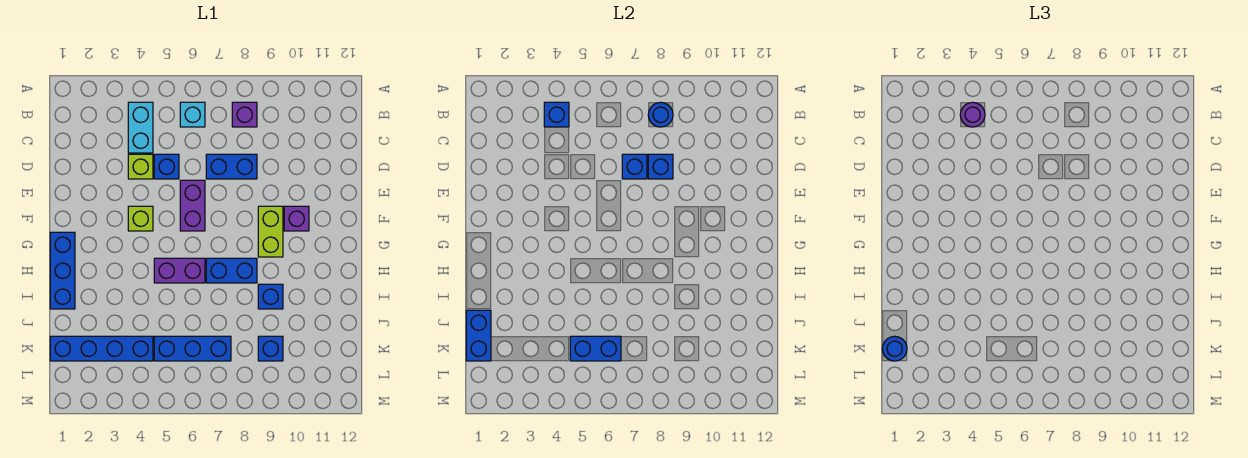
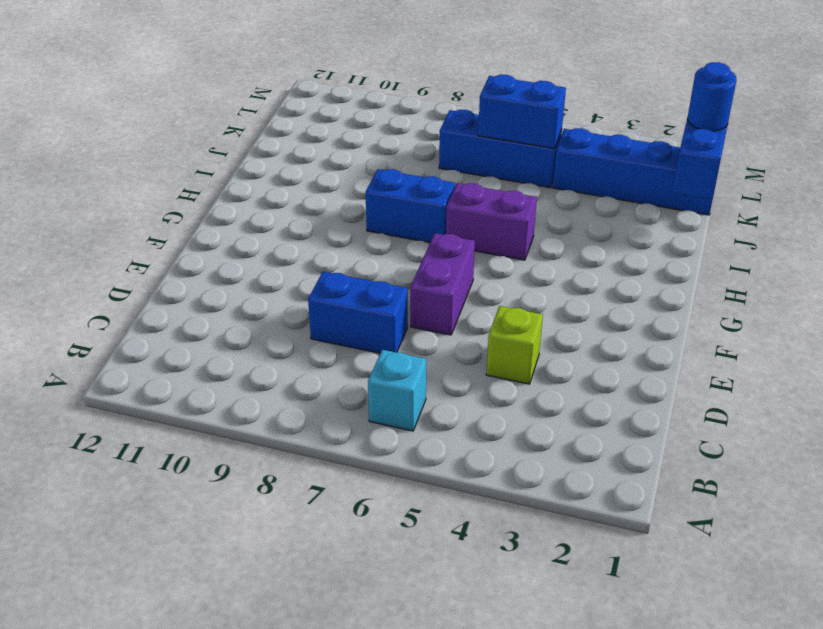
none -> cyan brick B4:C4 level 1
none -> purple brick B8 level 1
none -> blue brick D5 level 1

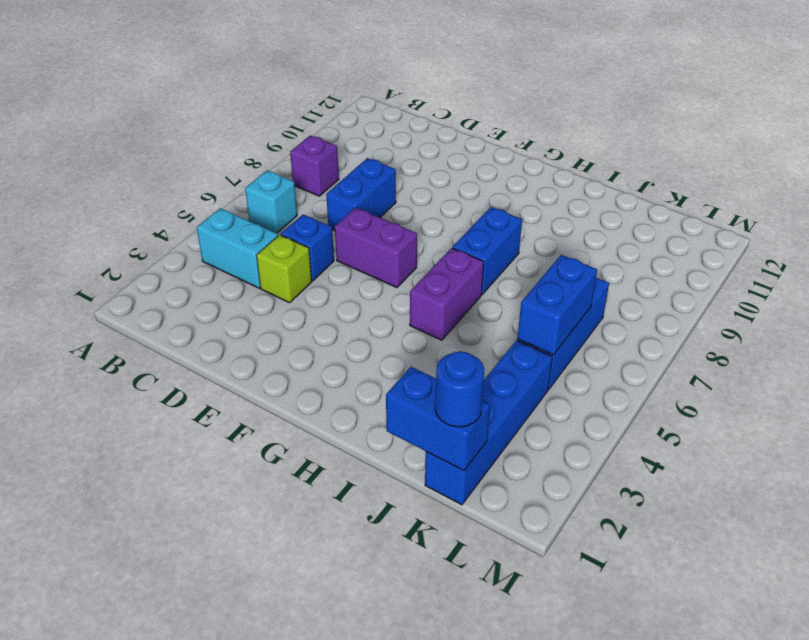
none -> lime brick F4 level 1
none -> lime brick F9:G9 level 1
none -> purple brick F10 level 1

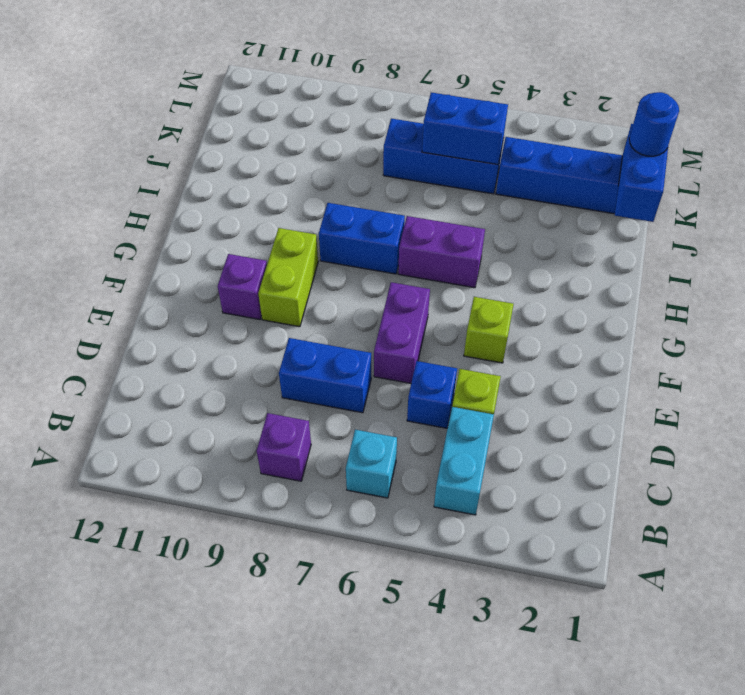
none -> blue brick G1:I1 level 1
none -> blue brick I9 level 1
none -> blue brick K9 level 1

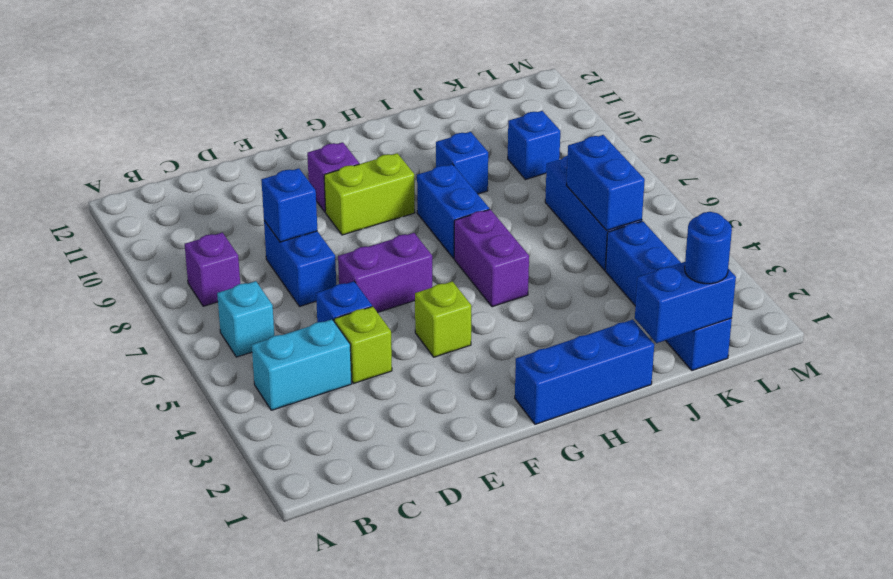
none -> blue brick B4 level 2
none -> blue round brick B8 level 2
none -> blue brick D7 level 2

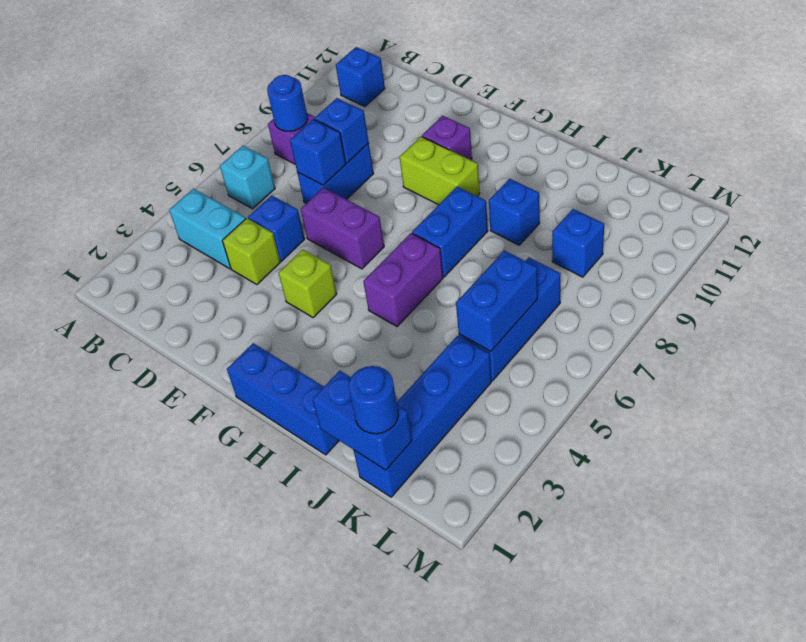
blue brick B11 level 1 -> blue brick B4 level 2
none -> purple round brick B4 level 3

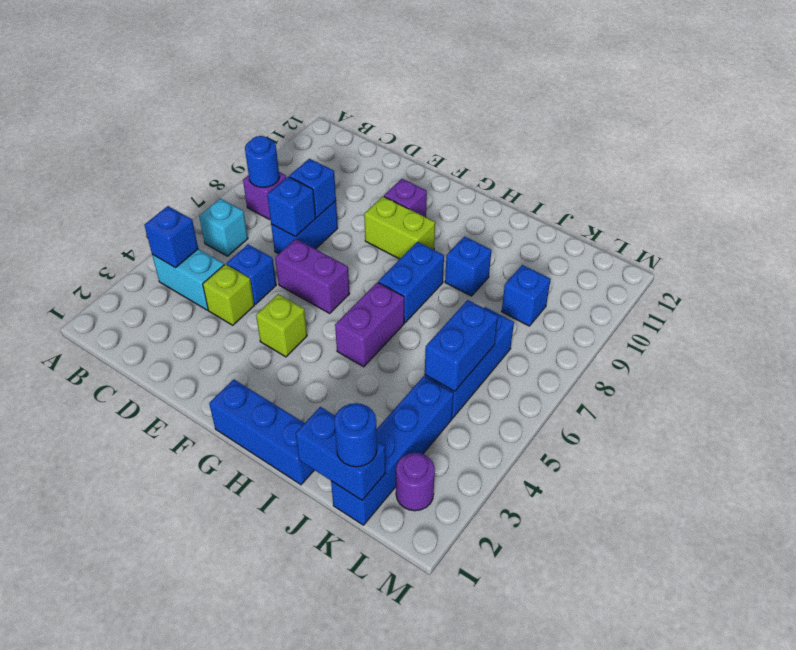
purple round brick L2 level 1 -> purple round brick B4 level 3

